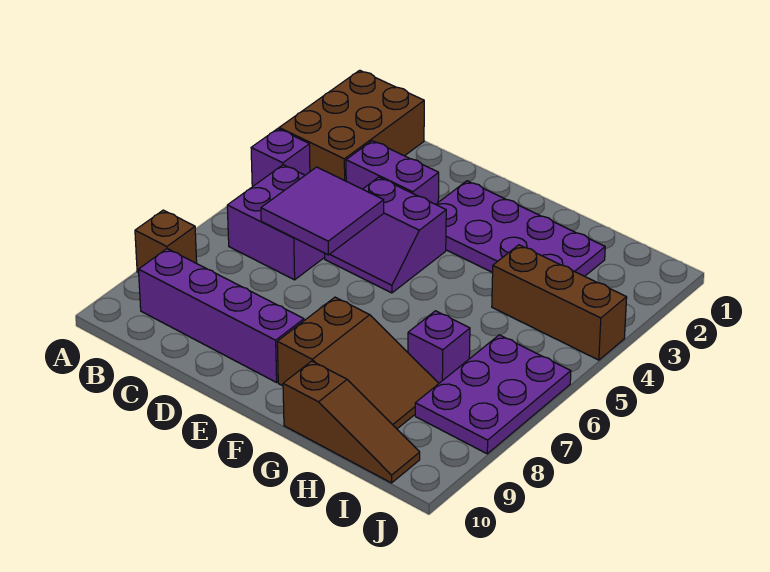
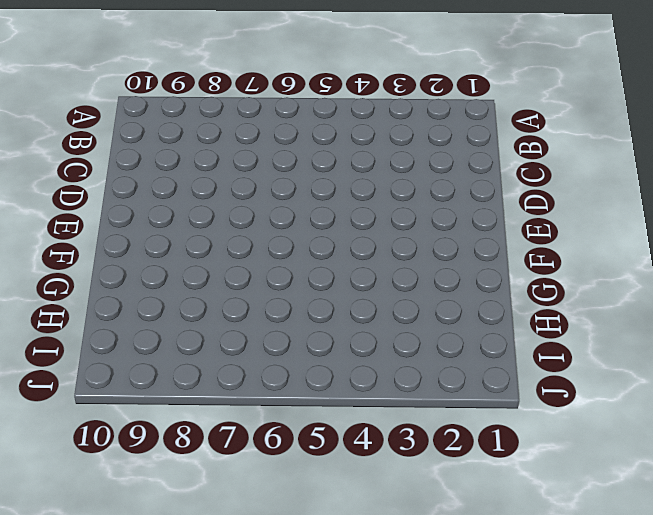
none -> brown brick A1:B3 level 1
none -> purple brick A4 level 1
none -> brown brick A8 level 1

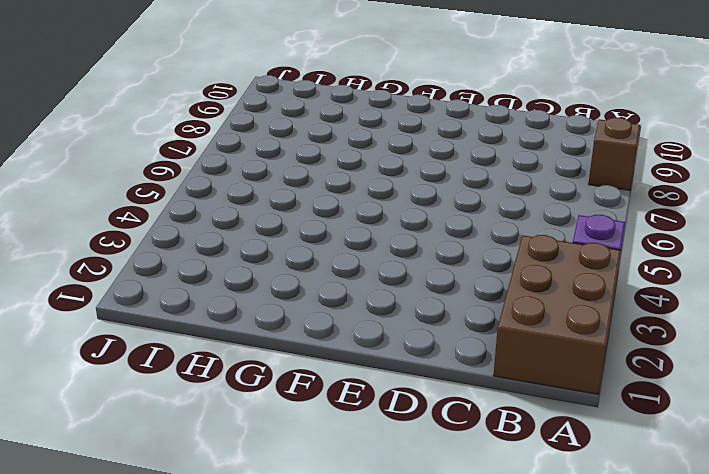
none -> purple brick B5:C6 level 1
none -> purple brick B9:E9 level 1
none -> purple brick C3:D3 level 1

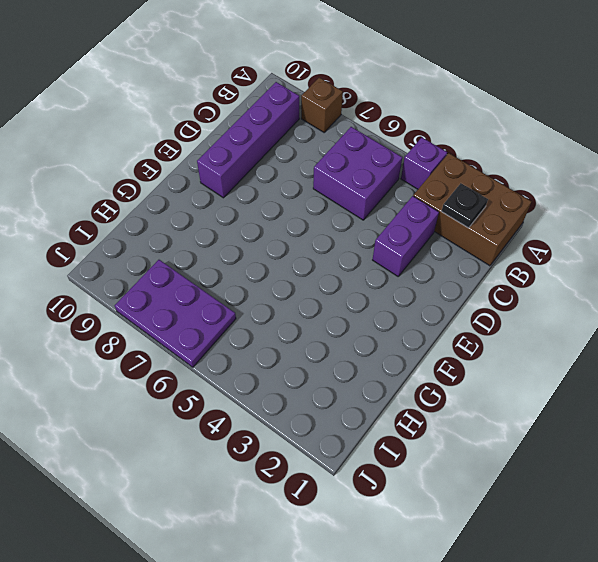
black plate B2 level 2 -> none
none -> purple slope D4:E5 level 1 top 4
none -> purple plate E2:H3 level 1
none -> brown slope F8:H9 level 1 top F

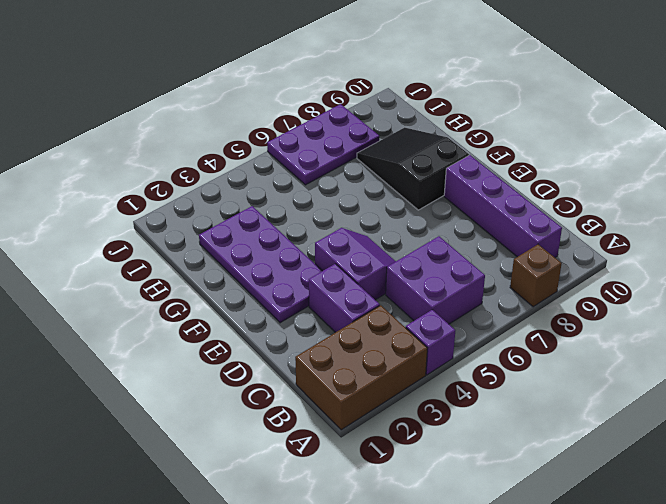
black slope F8:H9 level 1 top F -> brown slope F8:H9 level 1 top F
none -> brown slope G10:I10 level 1 top G
none -> brown brick H4:J4 level 1
none -> purple brick H7 level 1

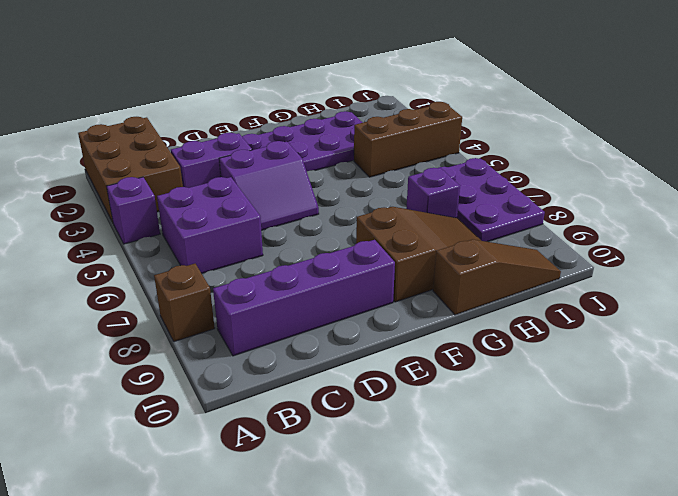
none -> purple tile C5:D6 level 2

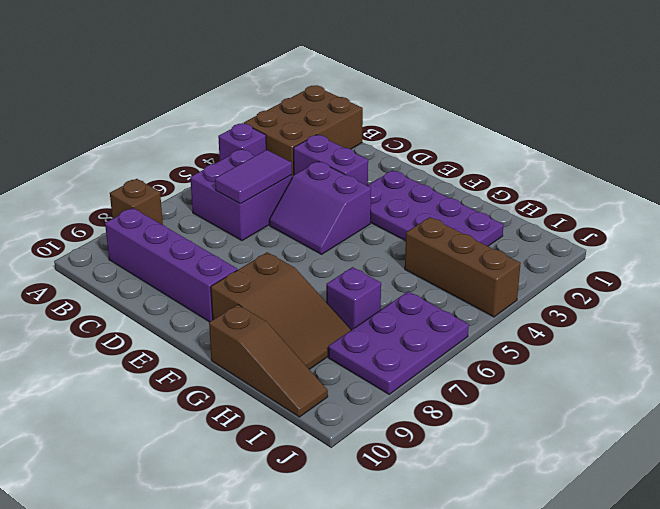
purple tile C5:C6 level 2 -> purple tile C5:D6 level 2

